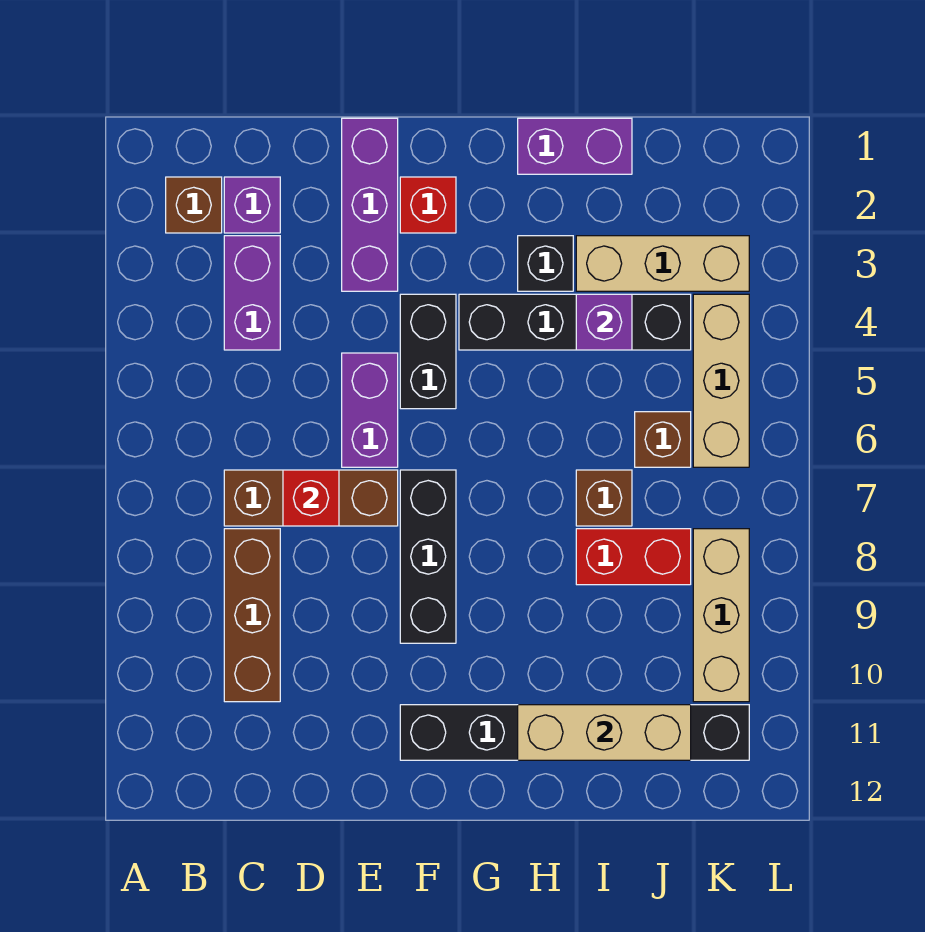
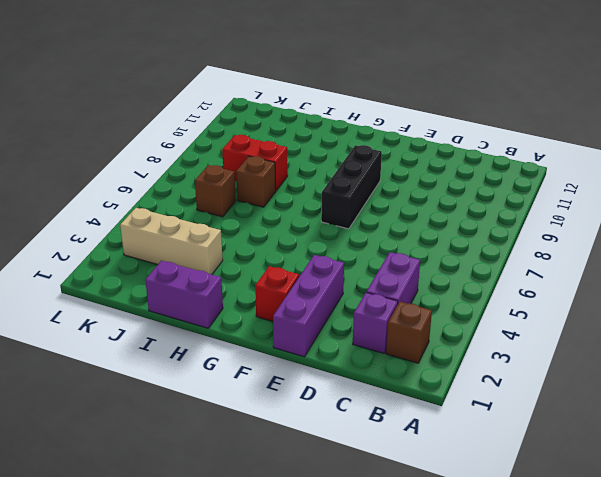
none -> brown brick C7:E7 level 1
none -> brown brick C8:C10 level 1
none -> purple brick E5:E6 level 1

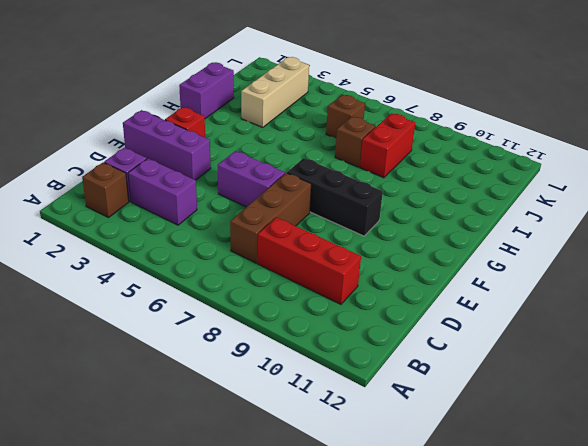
red brick C8:C10 level 1 -> brown brick C8:C10 level 1
none -> black brick F4:F5 level 1
none -> black brick F11:K11 level 1
none -> black brick G4:J4 level 1

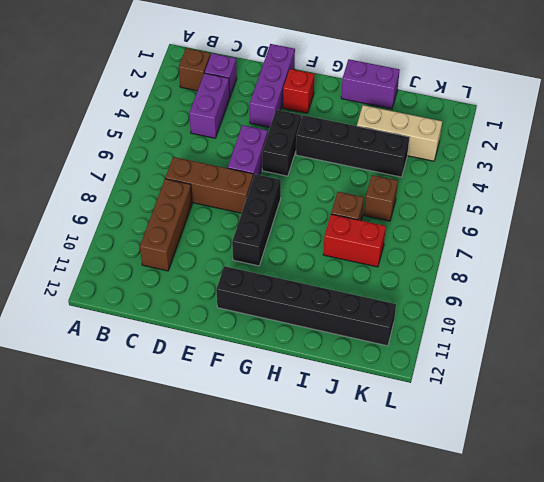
none -> black brick H3 level 1
none -> tan brick K4:K6 level 1
none -> tan brick K8:K10 level 1

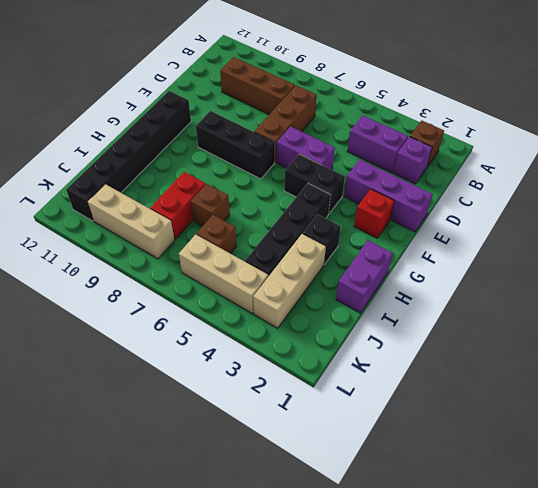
none -> red brick D7 level 2
none -> tan brick H11:J11 level 2
none -> purple brick I4 level 2

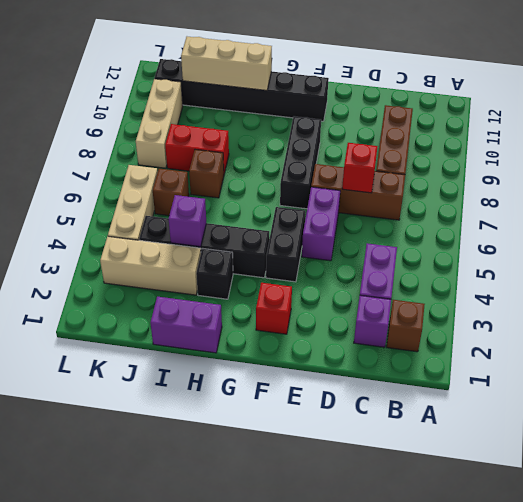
none -> purple brick E1:E3 level 1

